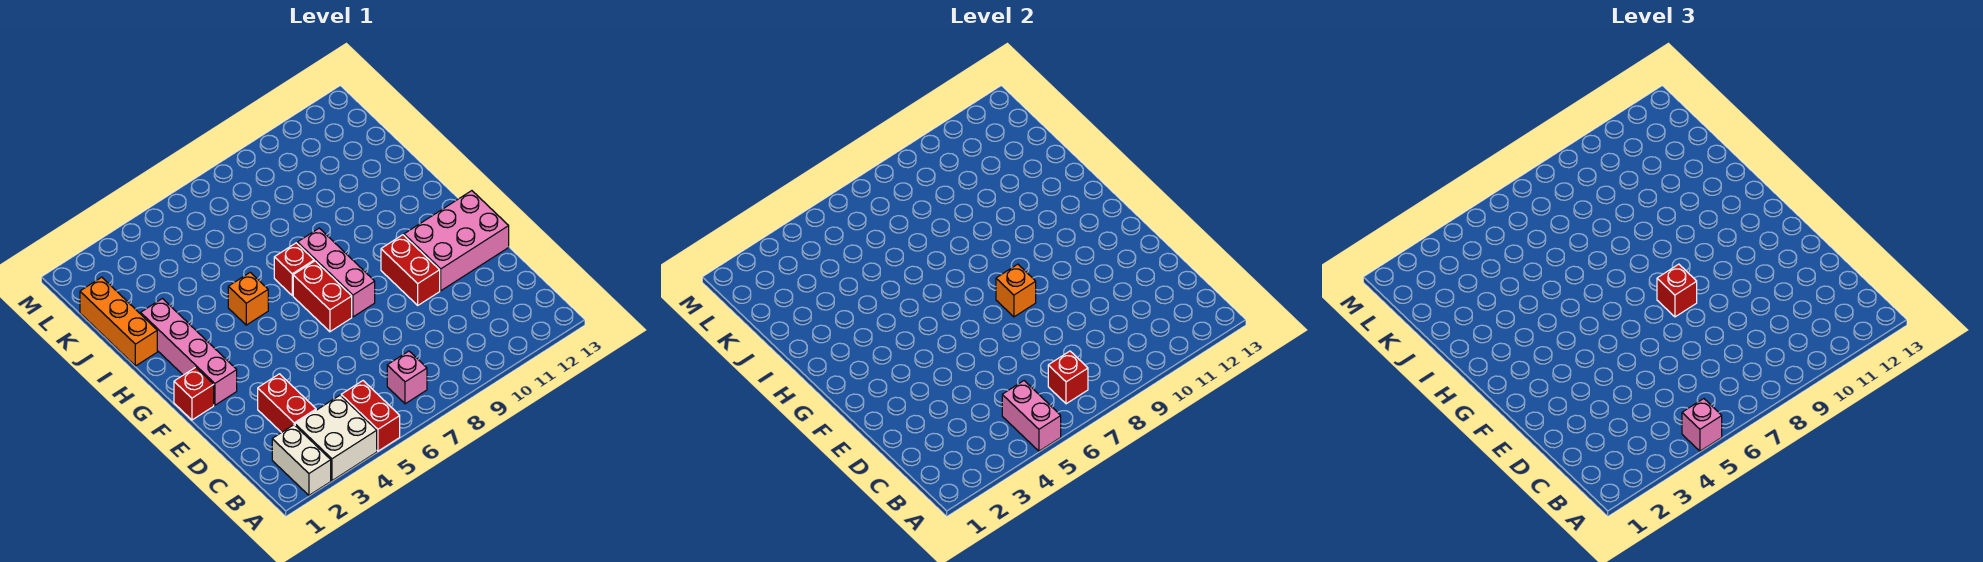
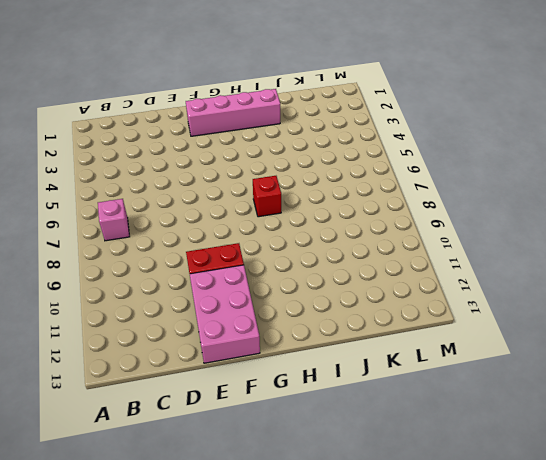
none -> white brick A2:B2 level 1
none -> white brick A3:B4 level 1
none -> red brick A5:B5 level 1

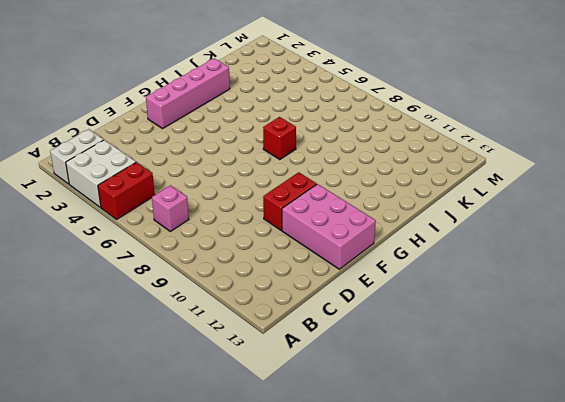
none -> red brick C3:D3 level 1
none -> red brick F1 level 1
none -> red brick F7:G7 level 1

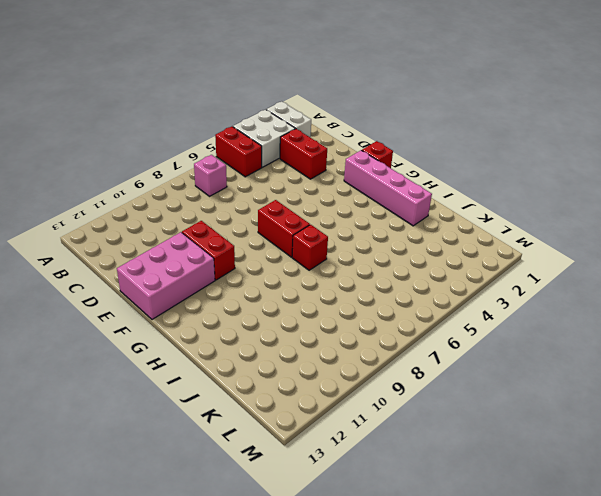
none -> pink brick F8:H8 level 1
none -> orange brick H5 level 1
none -> orange brick I1:K1 level 1

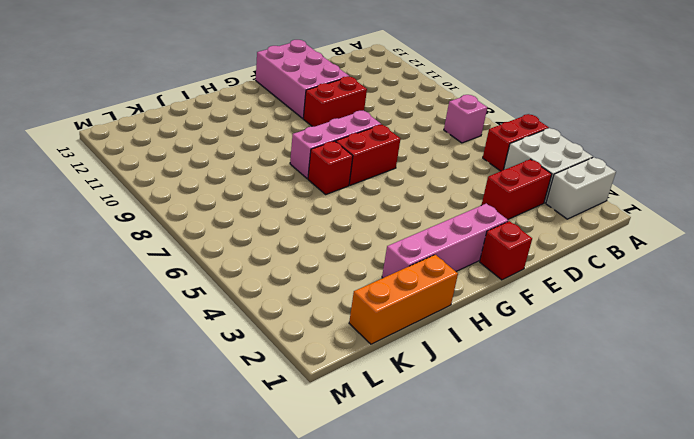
none -> orange brick H5 level 1
none -> pink brick A5:B5 level 2
none -> red brick B7 level 2

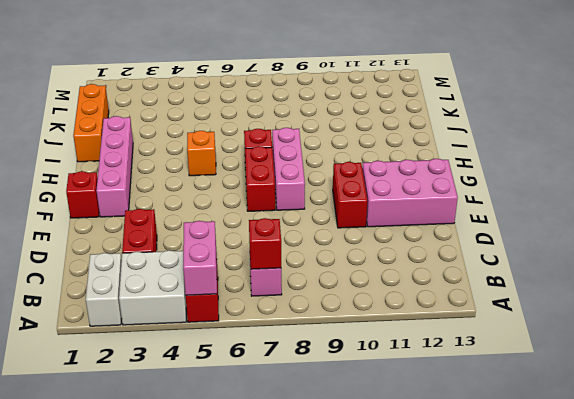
none -> orange brick F8 level 2
none -> pink brick A5 level 3
none -> red brick F8 level 3

